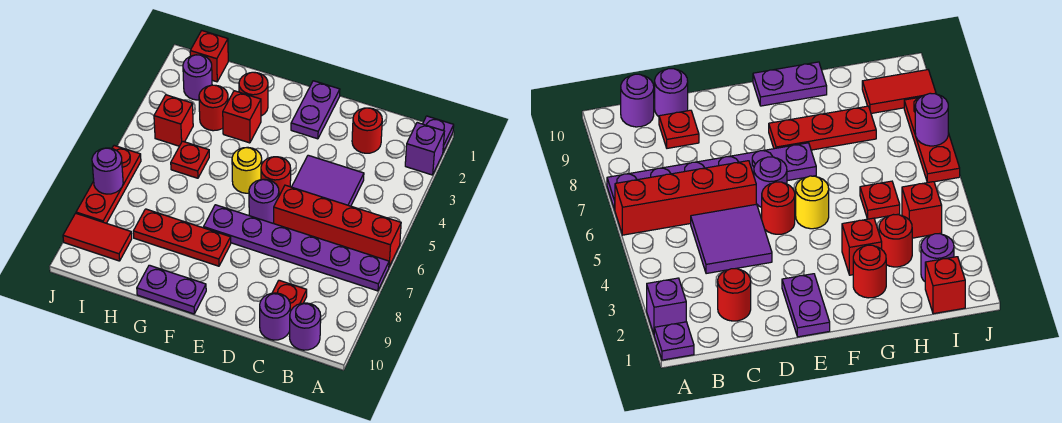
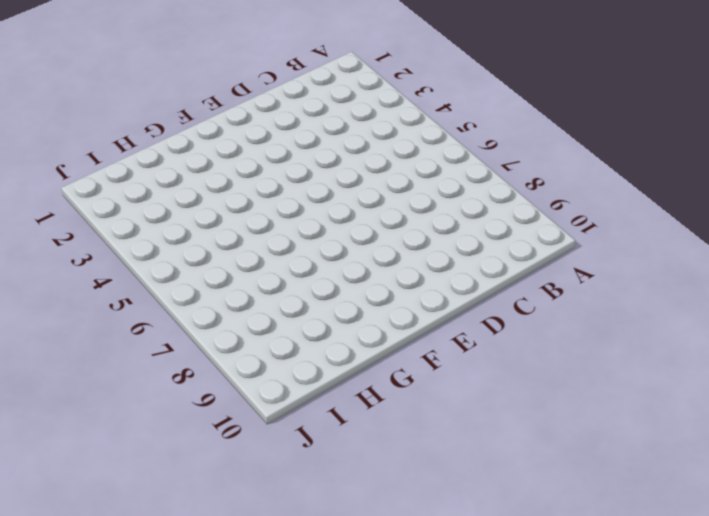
none -> purple plate A1 level 1
none -> purple brick A2 level 1
none -> red brick A6:D6 level 1

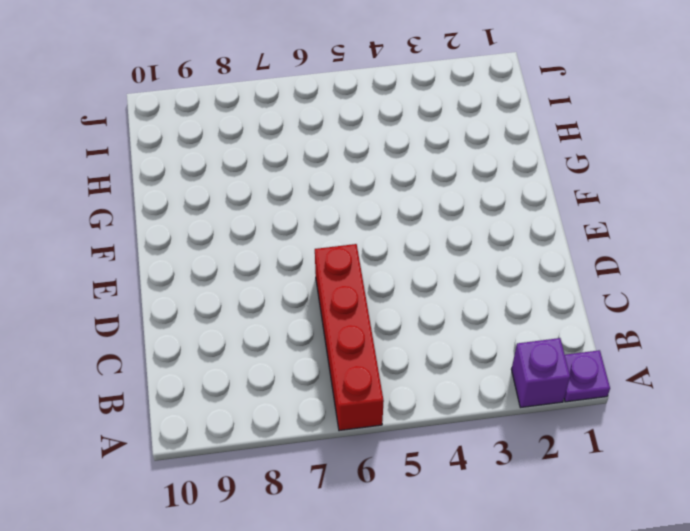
none -> purple plate A7:F7 level 1
none -> purple round brick B10 level 1
none -> red round brick C2 level 1

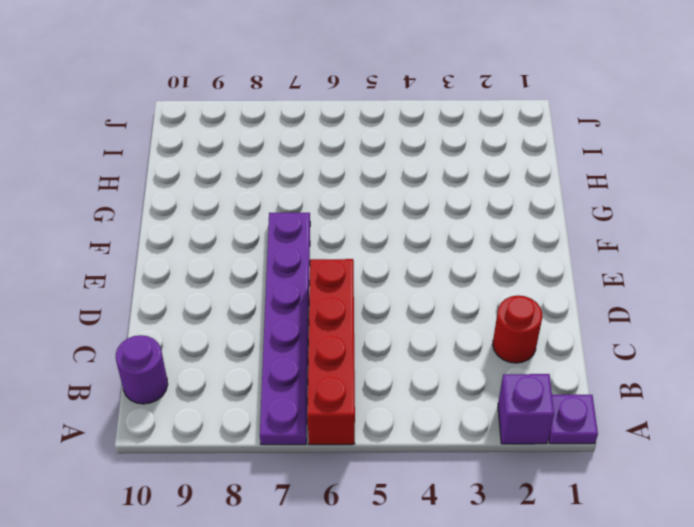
none -> purple tile C4:D5 level 1
none -> red plate C9 level 1
none -> purple round brick C10 level 1

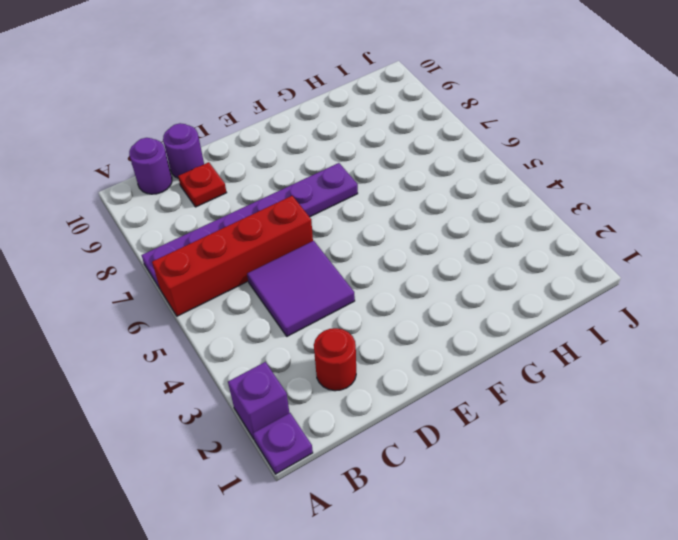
none -> purple plate E1:E2 level 1
none -> red round brick E5 level 1
none -> purple round brick E6 level 1

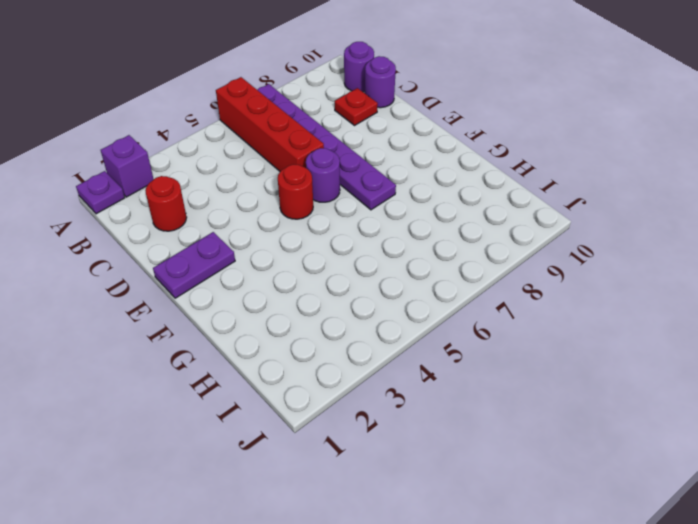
none -> purple tile C4:D5 level 1
none -> yellow round brick F5 level 1
none -> red plate F8:H8 level 1

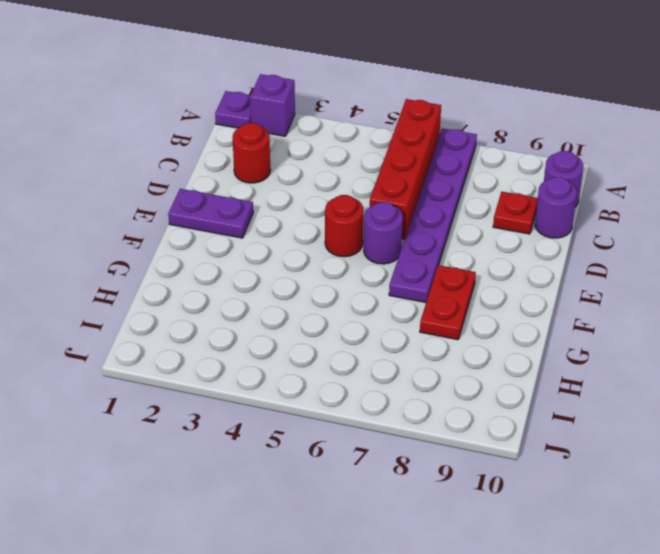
red plate F8:G8 level 1 -> red plate F8:H8 level 1
none -> purple tile C4:D5 level 1
none -> yellow round brick F5 level 1
none -> purple plate F10:G10 level 1

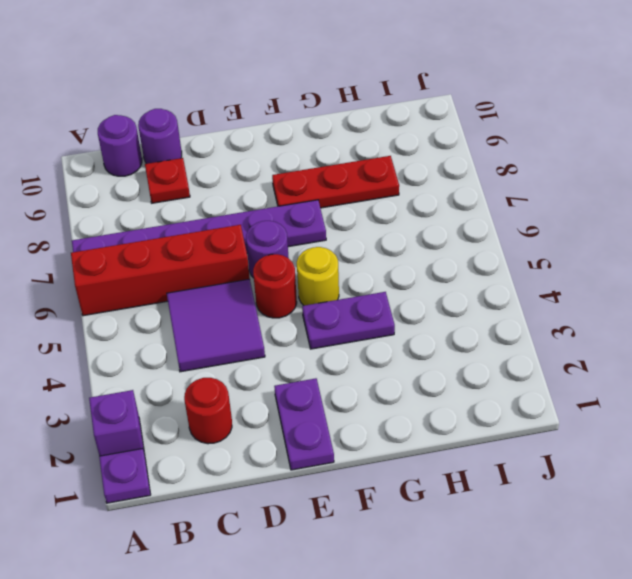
purple plate F4:G4 level 1 -> purple plate F10:G10 level 1
none -> red round brick G2 level 1
none -> red brick G3 level 1
none -> red round brick H3 level 1

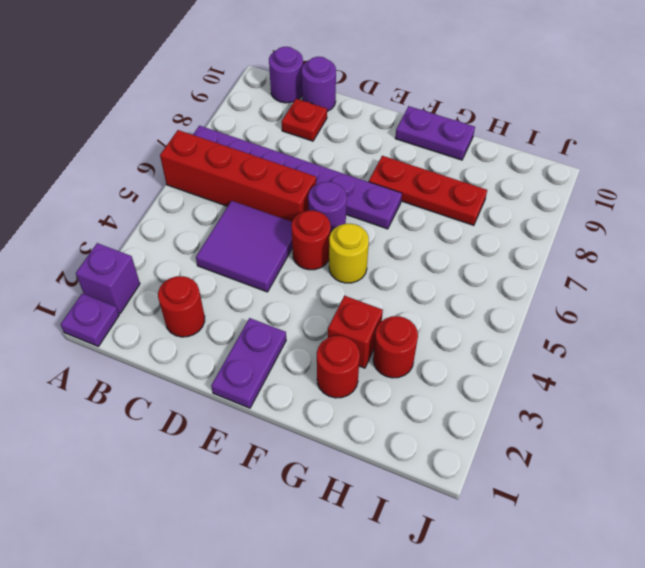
none -> red plate H5 level 1
none -> red brick I1 level 1
none -> purple round brick I2 level 1

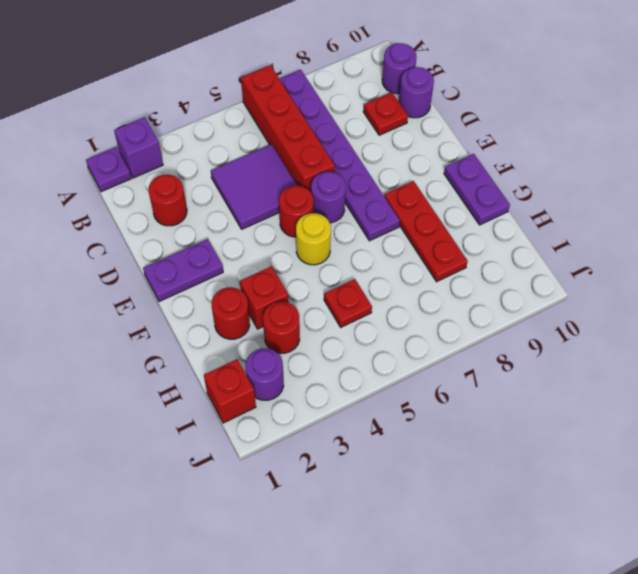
none -> red brick I4 level 1
none -> red tile I9:J9 level 1
none -> red plate J6:J8 level 1

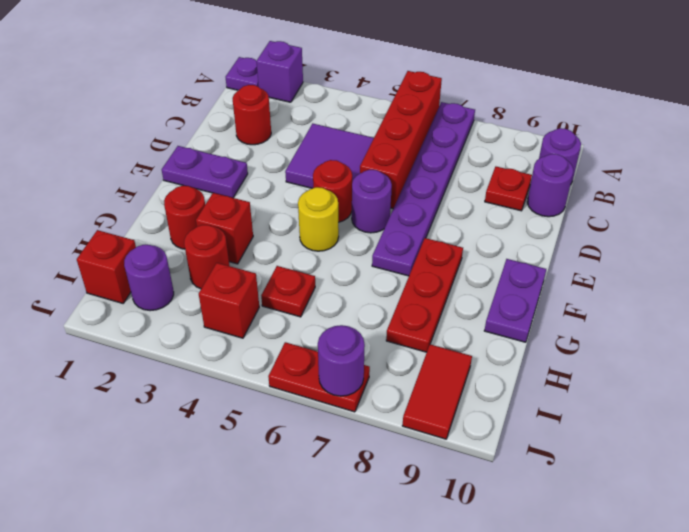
red plate J6:J7 level 1 -> red plate J6:J8 level 1

